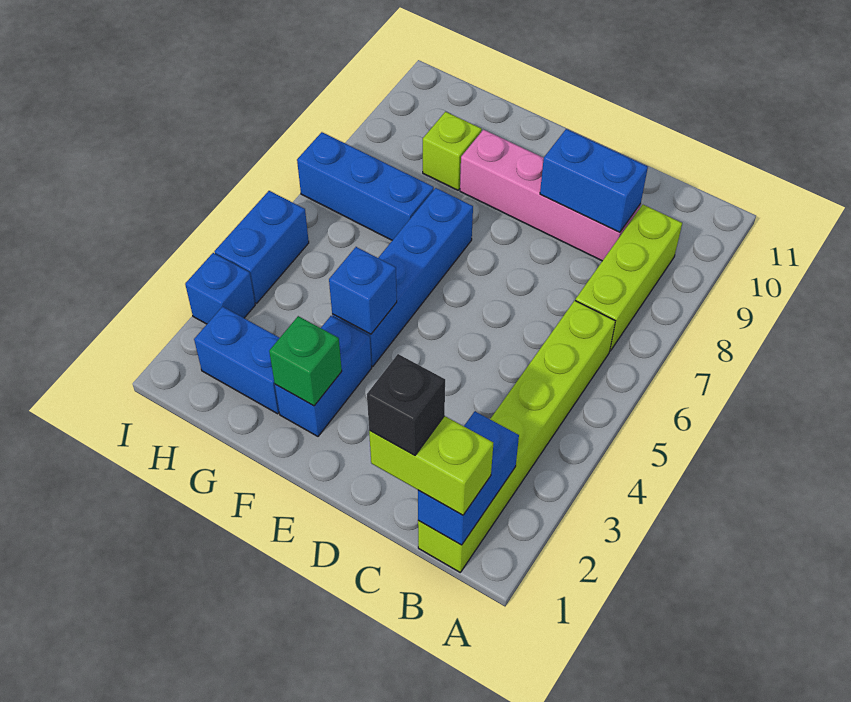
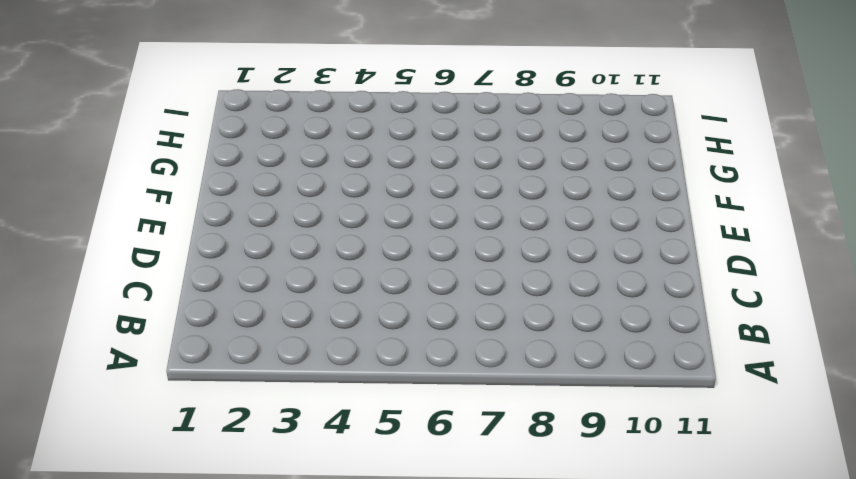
none -> lime brick B1:B6 level 1
none -> lime brick B7:B9 level 1
none -> pink brick C9:F9 level 1

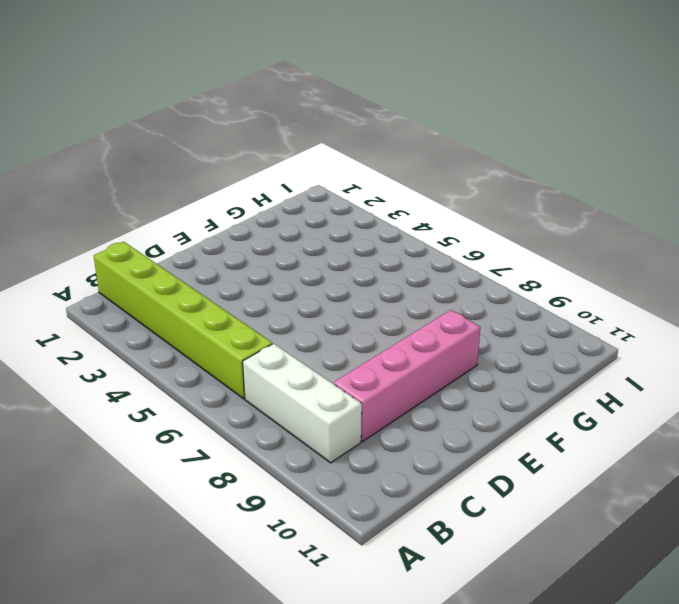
white brick B7:B9 level 1 -> lime brick B7:B9 level 1
none -> blue brick F2:F3 level 1
none -> blue brick F4:F7 level 1
none -> blue brick G2:H2 level 1

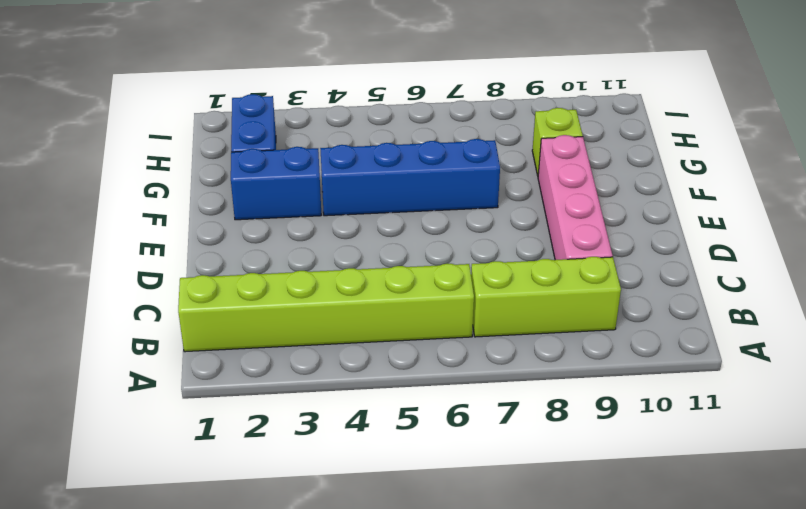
none -> blue brick G7:I7 level 1
none -> blue brick I3 level 1
none -> blue brick I4:I5 level 1

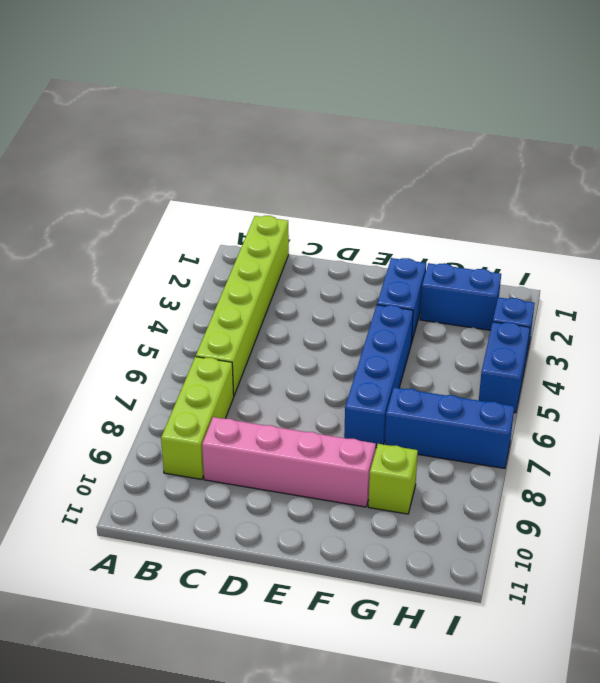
none -> blue brick B1:B2 level 2
none -> blue brick C9:D9 level 2
none -> green brick F2 level 2

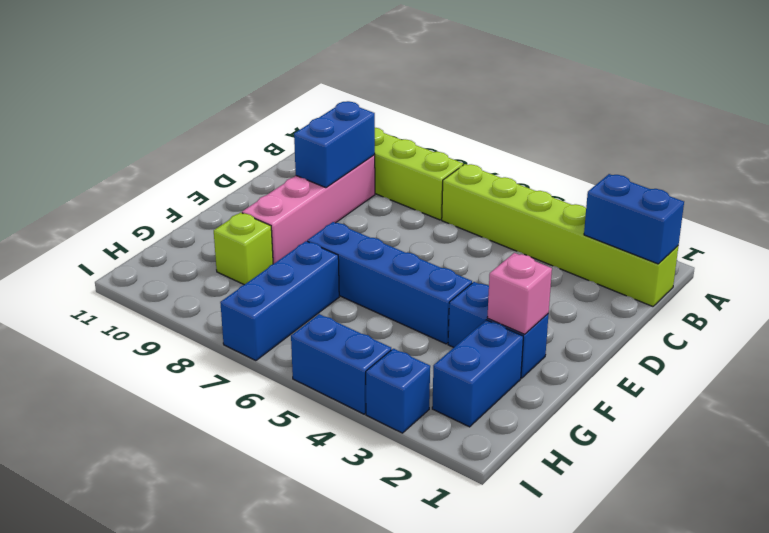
pink brick F2 level 2 -> green brick F2 level 2
none -> blue brick F4 level 2
none -> lime brick B1:C1 level 3
none -> black brick C1 level 4

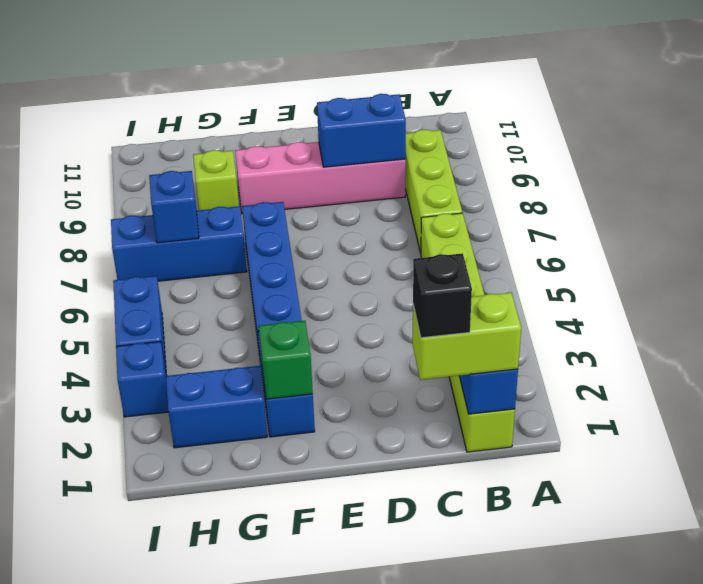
blue brick H7 level 2 -> blue brick F4 level 2

